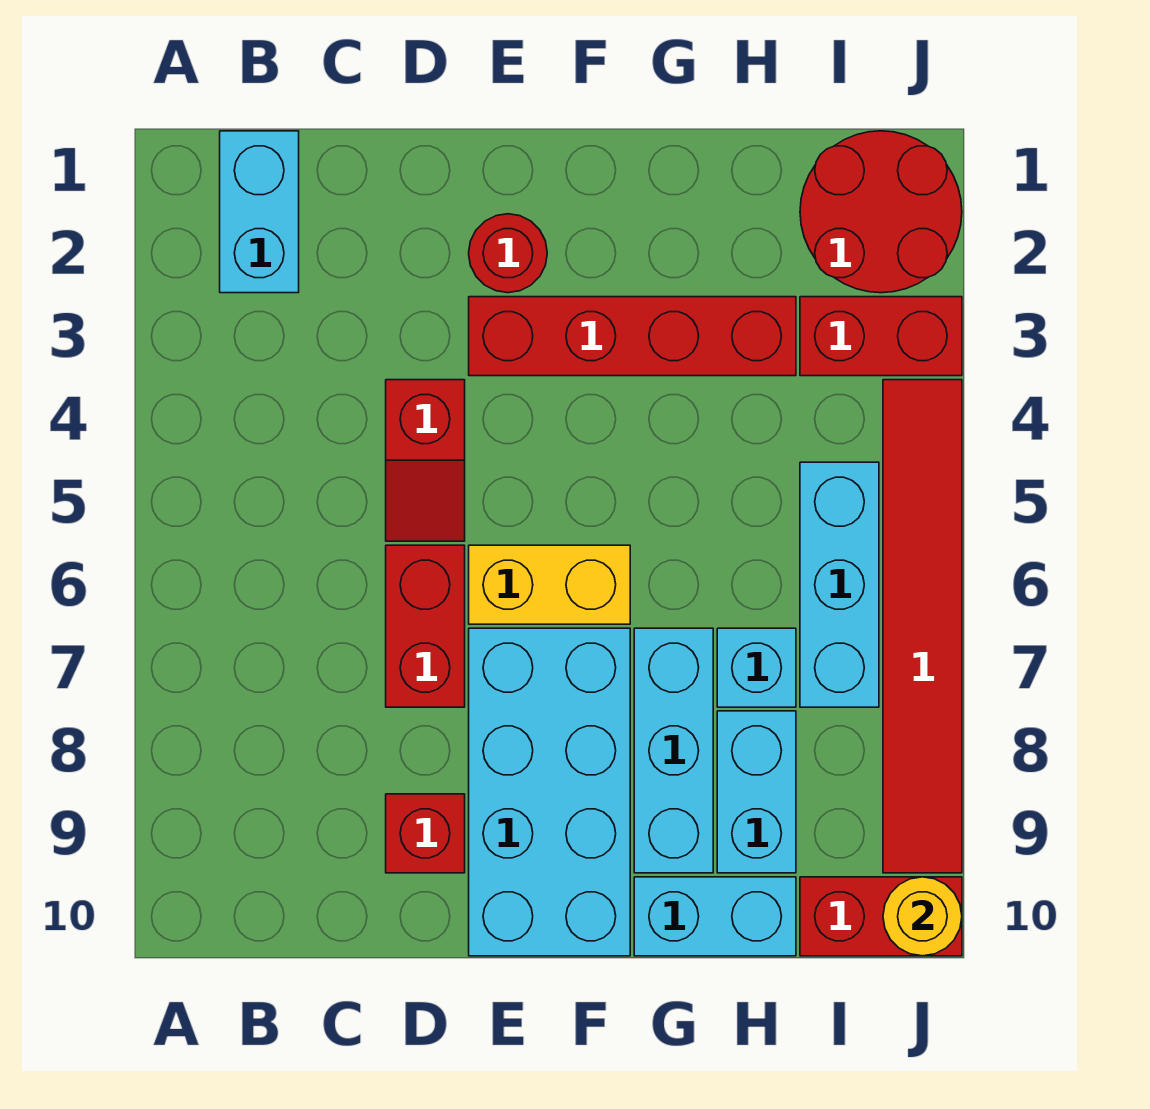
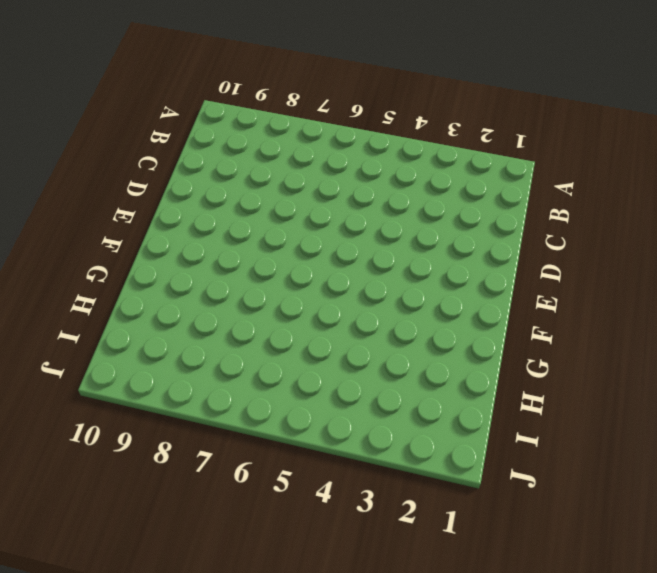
none -> cyan brick B1:B2 level 1
none -> red slope D4:D5 level 1 top 4
none -> red brick D6:D7 level 1

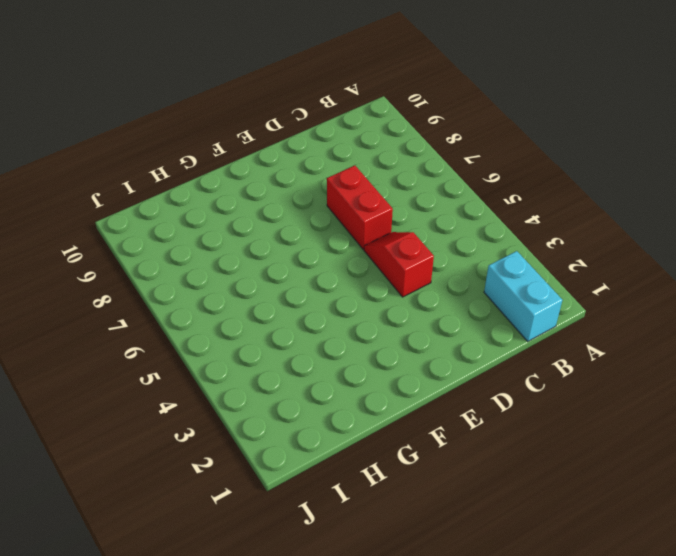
none -> red brick D9 level 1
none -> red round brick E2 level 1
none -> red brick E3:H3 level 1

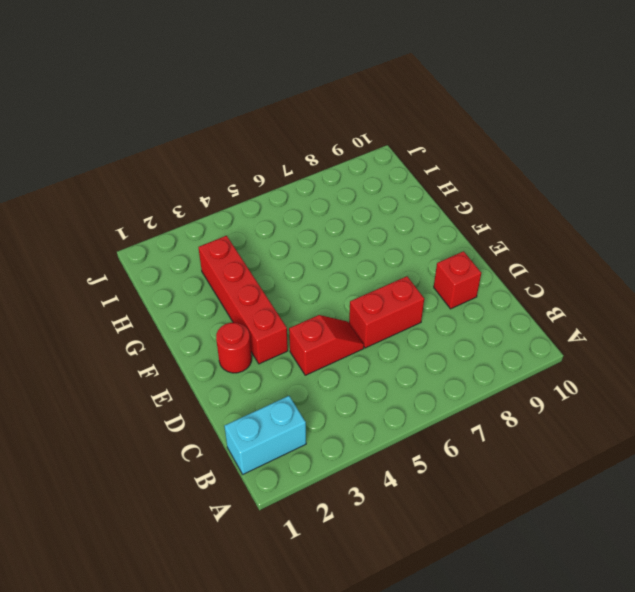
none -> yellow brick E6:F6 level 1
none -> cyan brick E7:F10 level 1
none -> cyan brick G7:G9 level 1

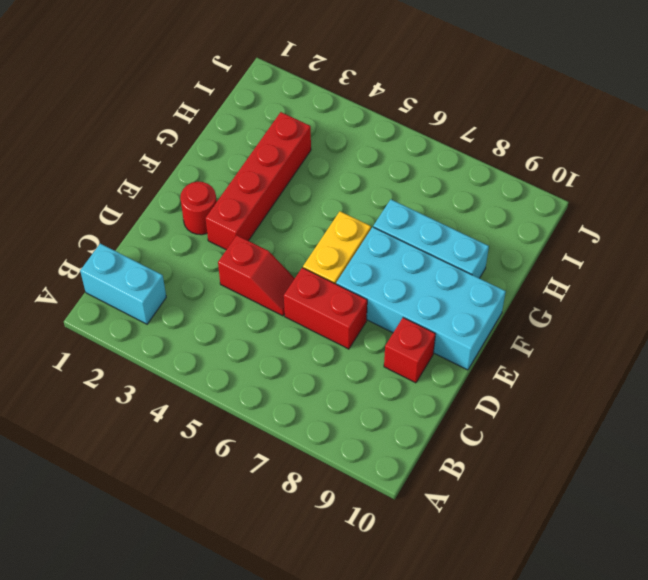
none -> cyan brick G10:H10 level 1
none -> cyan brick H7 level 1
none -> cyan brick H8:H9 level 1

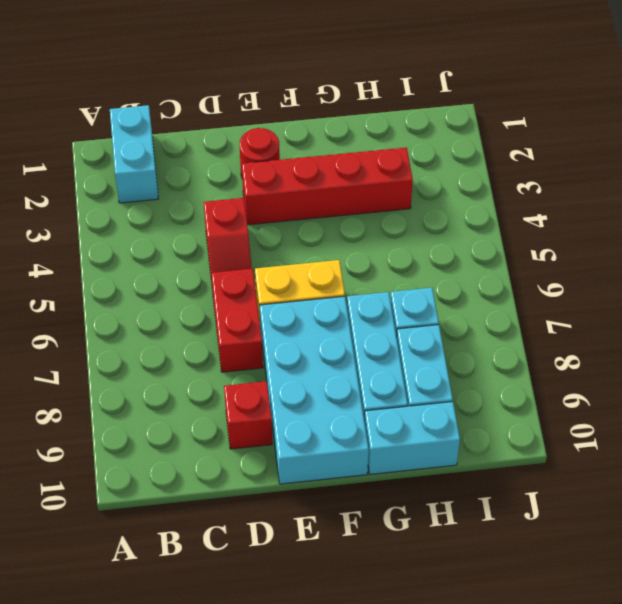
none -> red round brick I1:J2 level 1
none -> red brick I3:J3 level 1
none -> cyan brick I5:I7 level 1

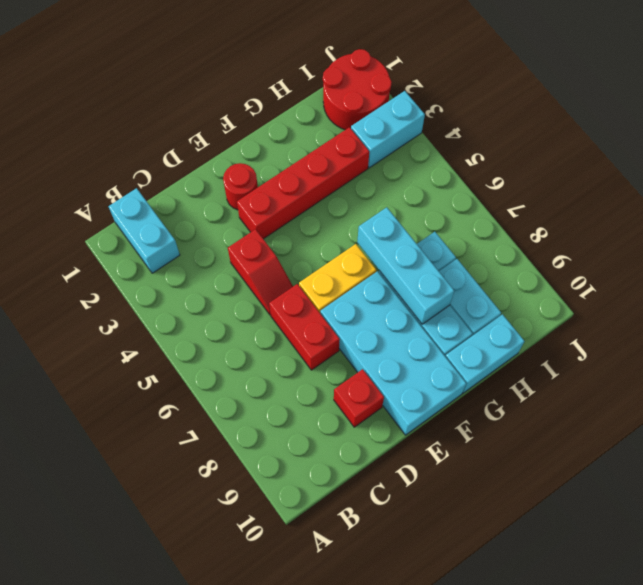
cyan brick G6:G8 level 2 -> cyan brick I5:I7 level 1
cyan brick I3:J3 level 1 -> red brick I3:J3 level 1
none -> red brick I10:J10 level 1
none -> red tile J4:J9 level 1
none -> yellow round brick J10 level 2

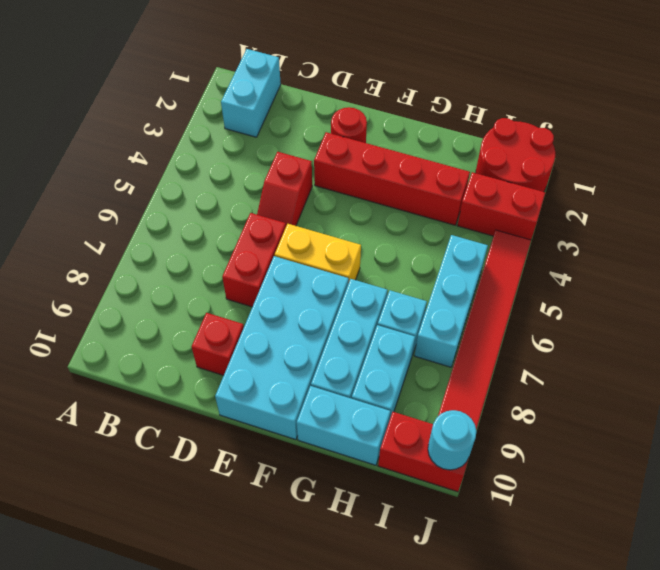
cyan round brick J10 level 2 -> yellow round brick J10 level 2

